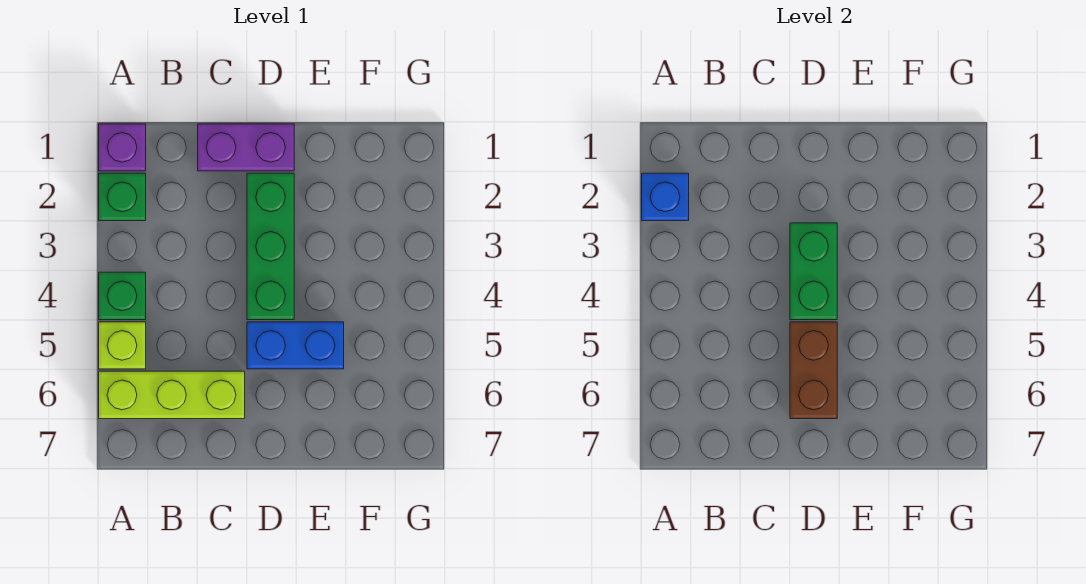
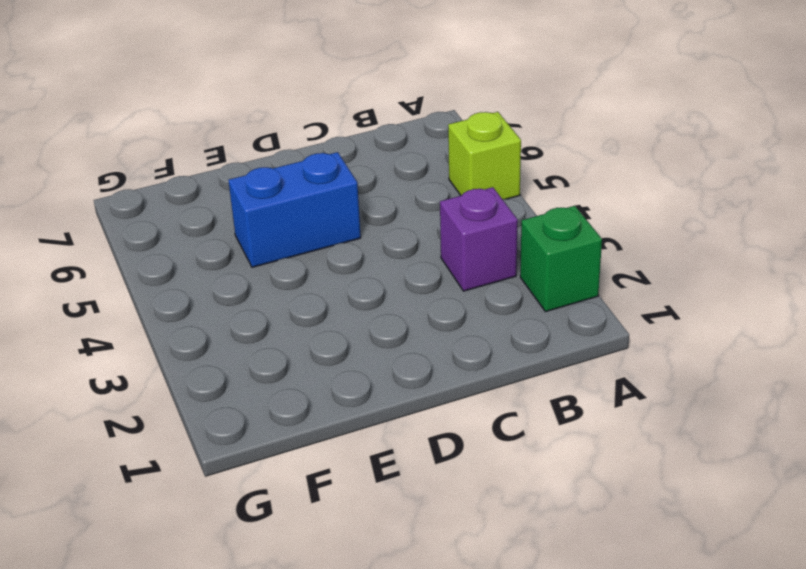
purple brick B3 level 1 -> purple brick A1 level 1
none -> green brick A4 level 1
none -> lime brick A6:C6 level 1

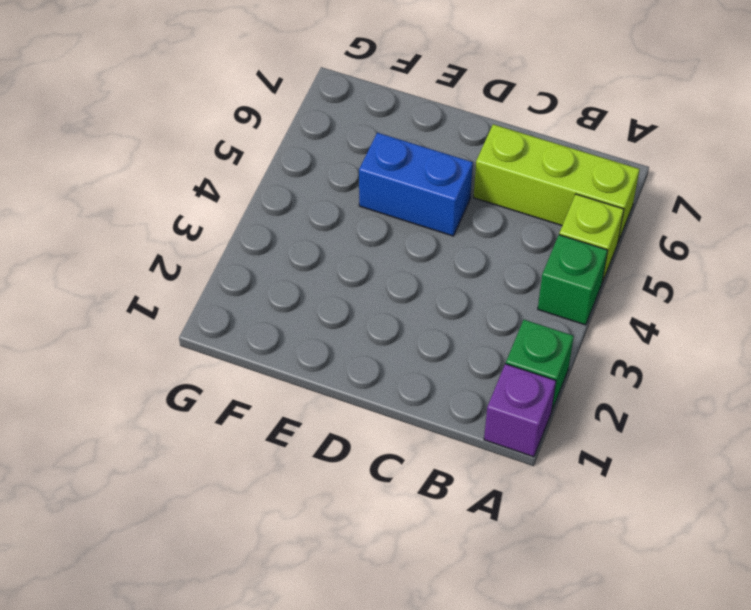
none -> purple brick C1:D1 level 1
none -> green brick D2:D4 level 1

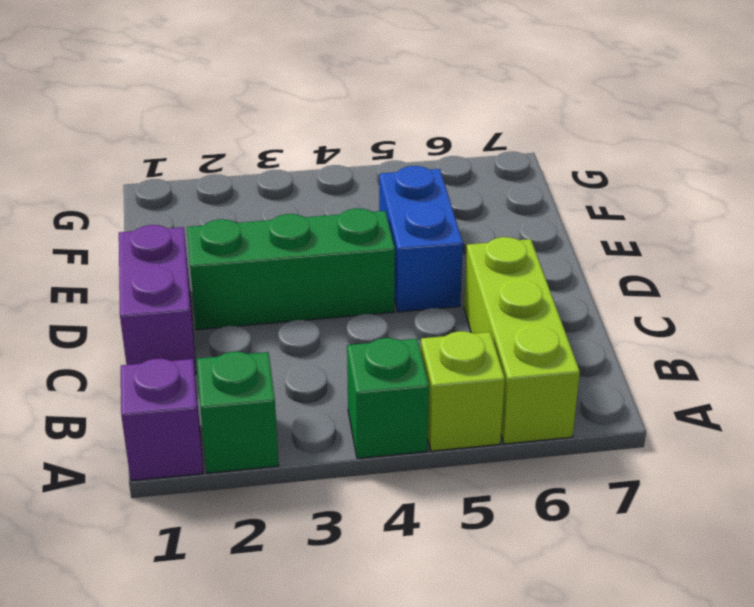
none -> blue brick A2 level 2
none -> green brick D3:D4 level 2

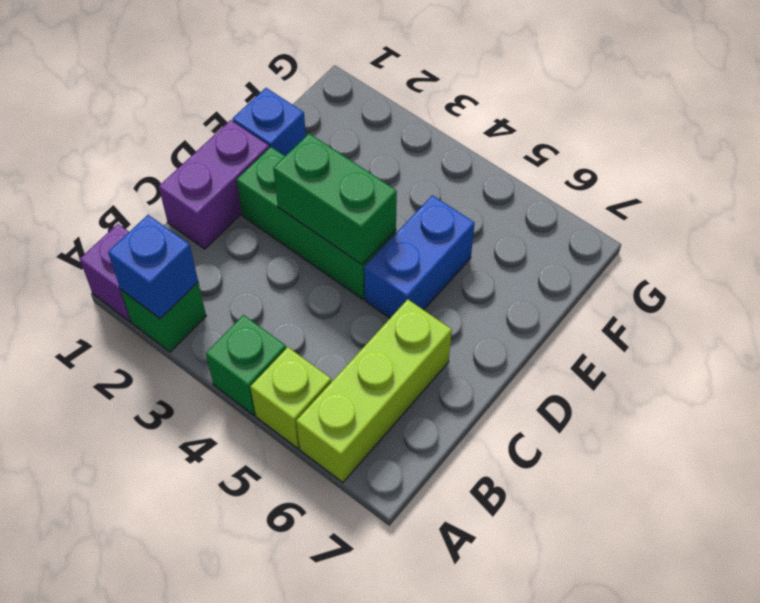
blue brick E1 level 1 -> none
none -> brown brick D5:D6 level 2

